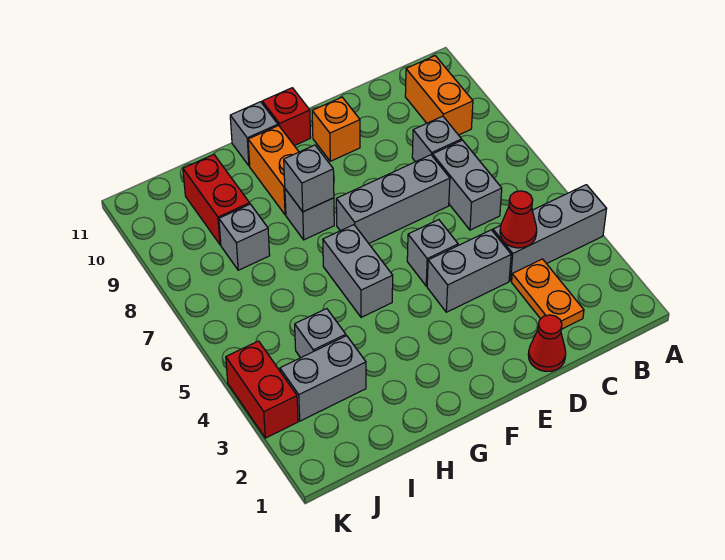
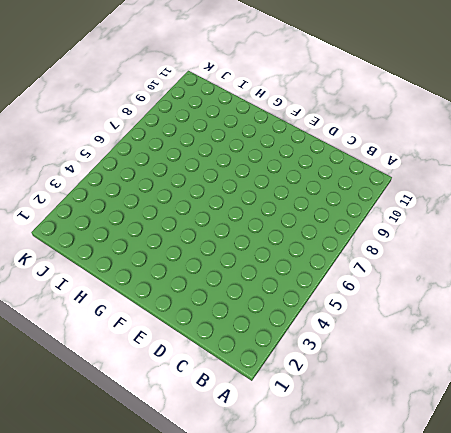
none -> grey brick A4:C4 level 1
none -> orange brick B9:B10 level 1
none -> orange plate C2:C3 level 1

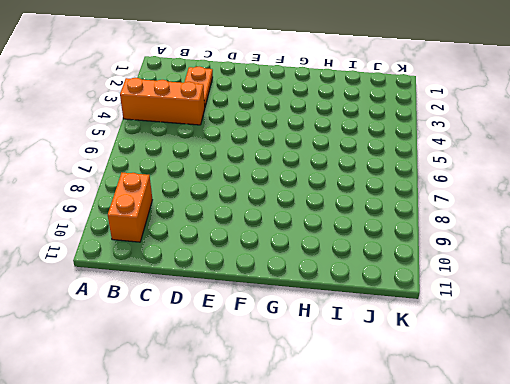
orange brick A4:C4 level 1 -> grey brick A4:C4 level 1
none -> grey brick C6:C7 level 1
none -> grey brick C8 level 1
none -> red cone D1 level 1

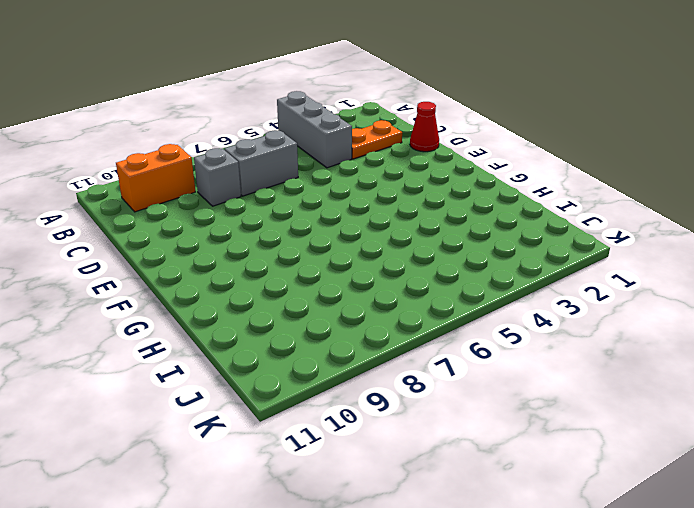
none -> grey brick D4:E4 level 1
none -> grey brick D7:F7 level 1
none -> grey brick E5 level 1

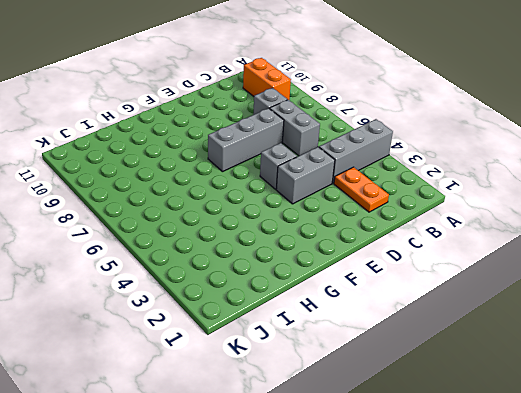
none -> red cone D1 level 1
none -> orange brick E10 level 1
none -> red brick F11 level 1

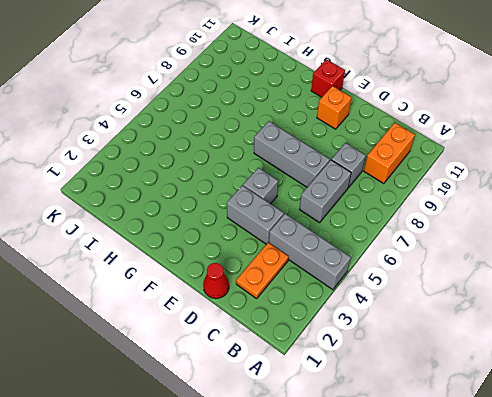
none -> grey brick G5:G6 level 1
none -> grey brick G8 level 1
none -> orange brick G9:G10 level 1

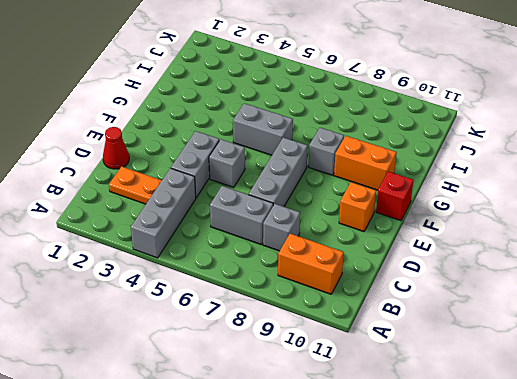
none -> grey brick G11 level 1
none -> grey brick I3:J3 level 1
none -> grey brick I4 level 1

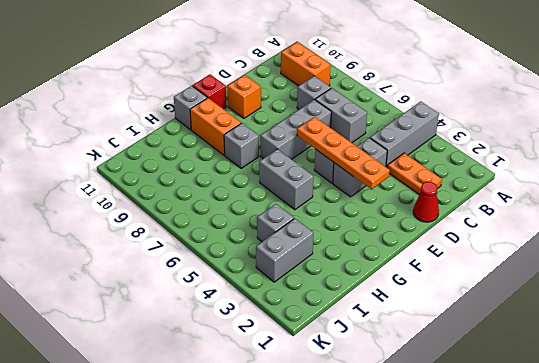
orange plate E3:E6 level 2 -> none
none -> grey brick I8 level 1
none -> red brick I9:I10 level 1
none -> red brick K3:K4 level 1

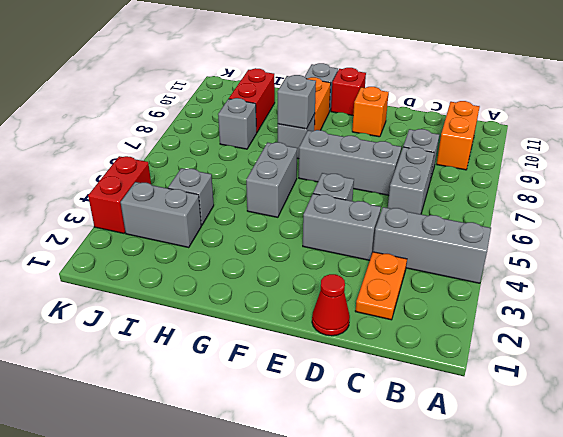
none -> red cone C4 level 2

